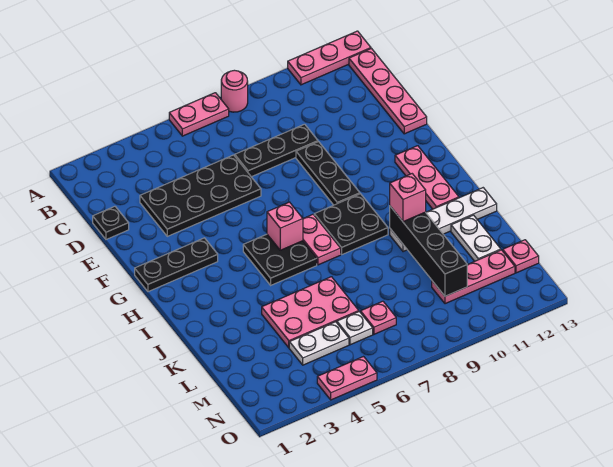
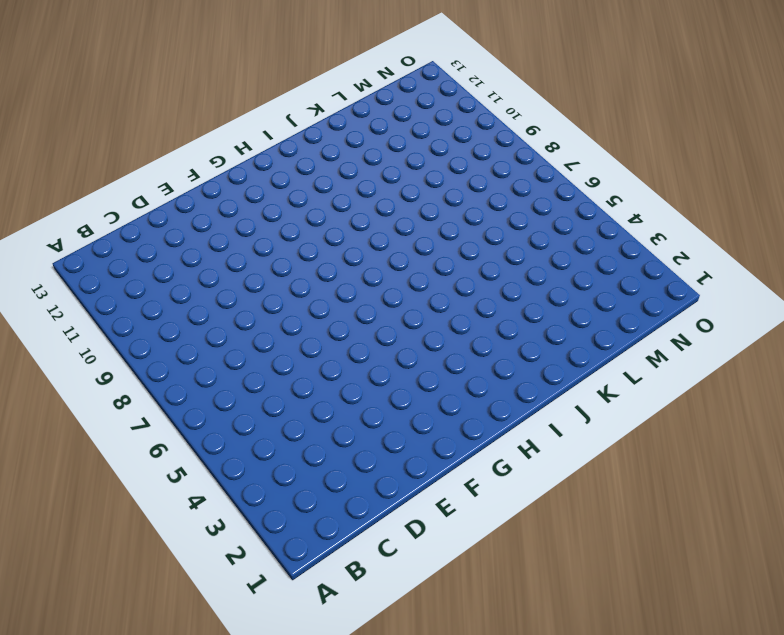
none -> pink plate A6:A7 level 1
none -> pink round brick A8 level 1
none -> pink plate A11:A13 level 1

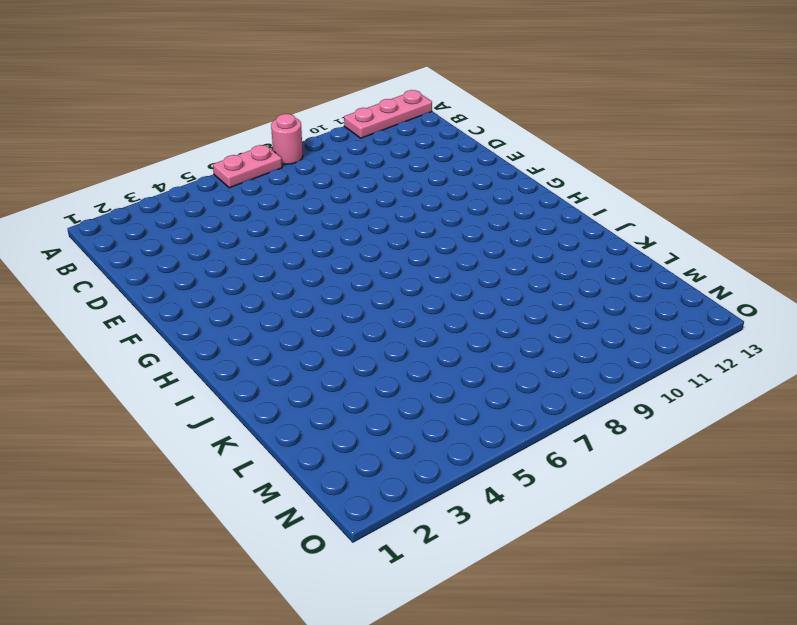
none -> pink plate B13:E13 level 1
none -> black plate D1 level 1
none -> black plate D3:E6 level 1

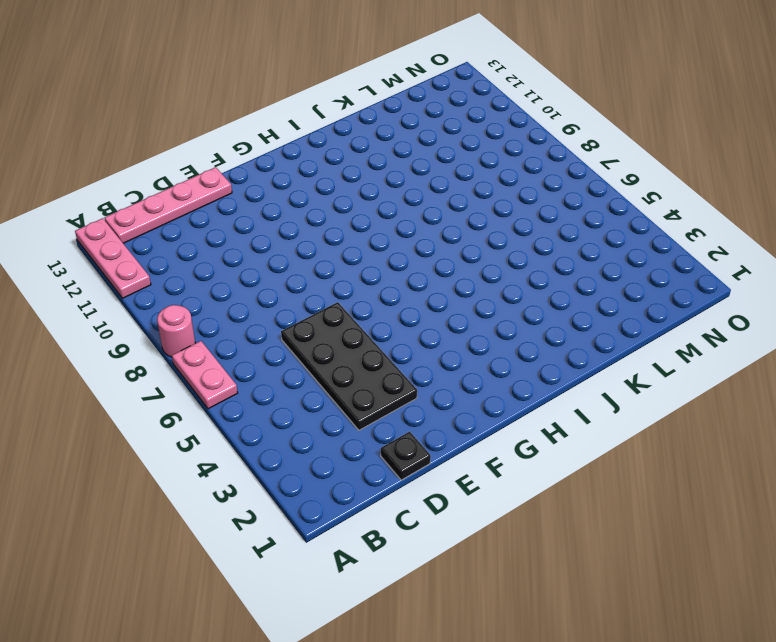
none -> black plate D7:D9 level 1
none -> black plate E9:G9 level 1
none -> black plate G1:G3 level 1

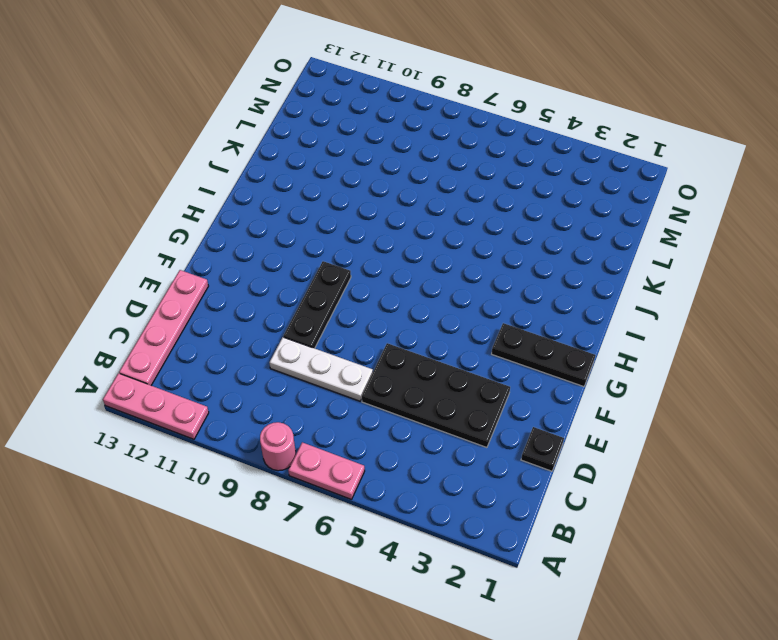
white plate D7:D9 level 1 -> black plate D7:D9 level 1
none -> pink plate G12:I12 level 1
none -> black plate H5:I6 level 1
none -> pink plate H7:I7 level 1

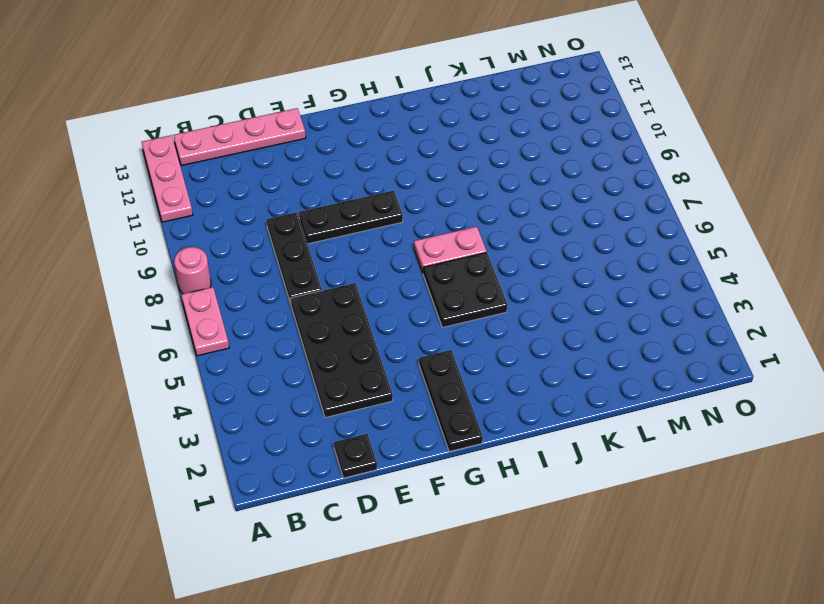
none -> pink plate G12:I12 level 1
none -> black plate H8:I9 level 1
none -> white plate J10:J13 level 1

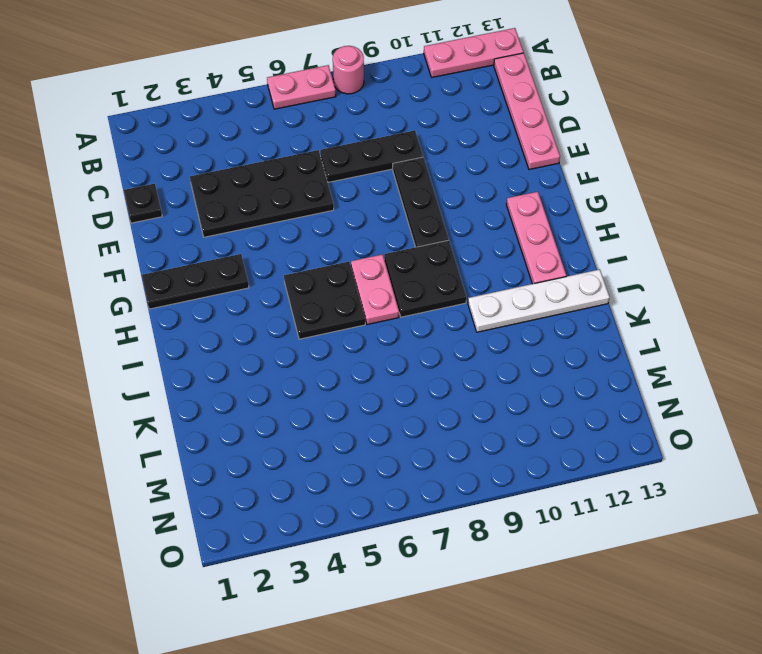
none -> pink plate K4:L6 level 1
none -> white plate K12:L12 level 1
none -> white plate M4:M5 level 1

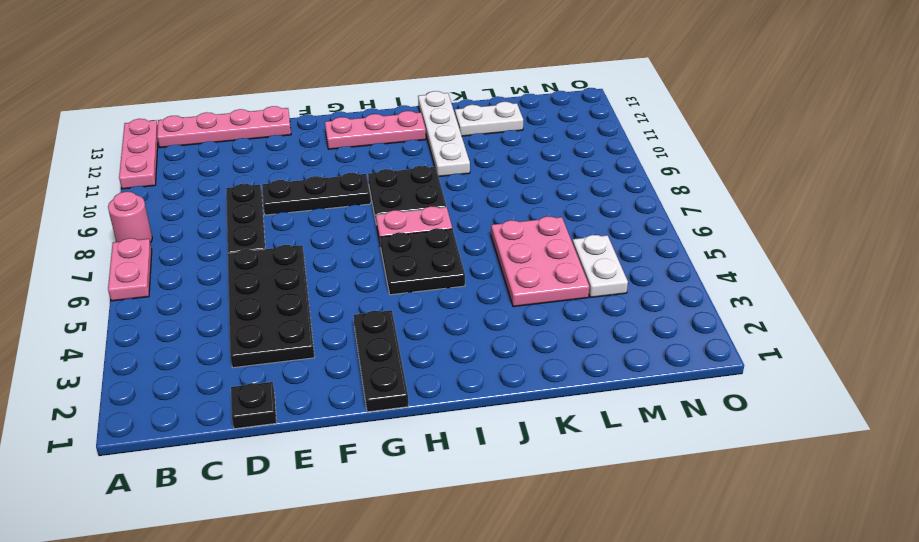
none -> white plate M6 level 1
none -> pink plate M7 level 1
none -> pink plate M10:M12 level 1

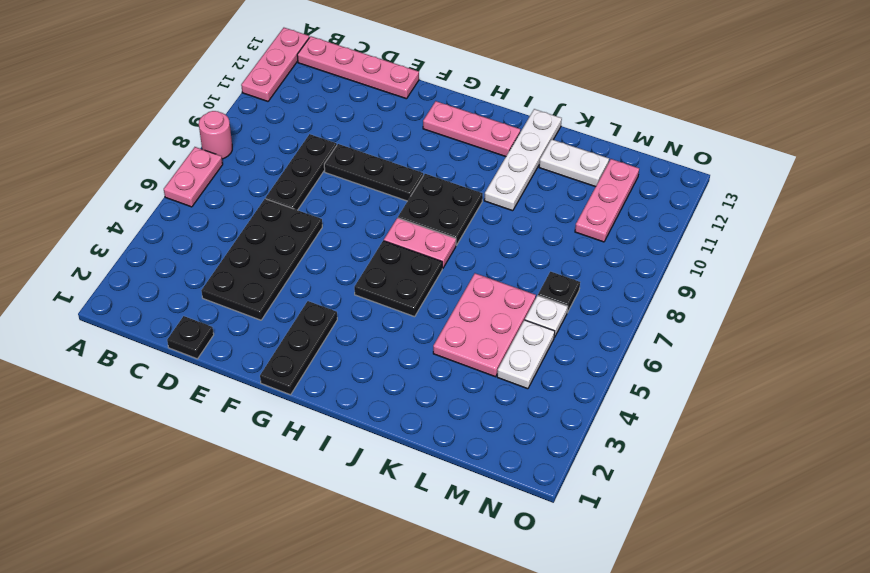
black plate M7 level 1 -> pink plate M7 level 1
none -> pink plate M13 level 1
none -> pink plate O4:O5 level 1
none -> pink brick H6 level 2

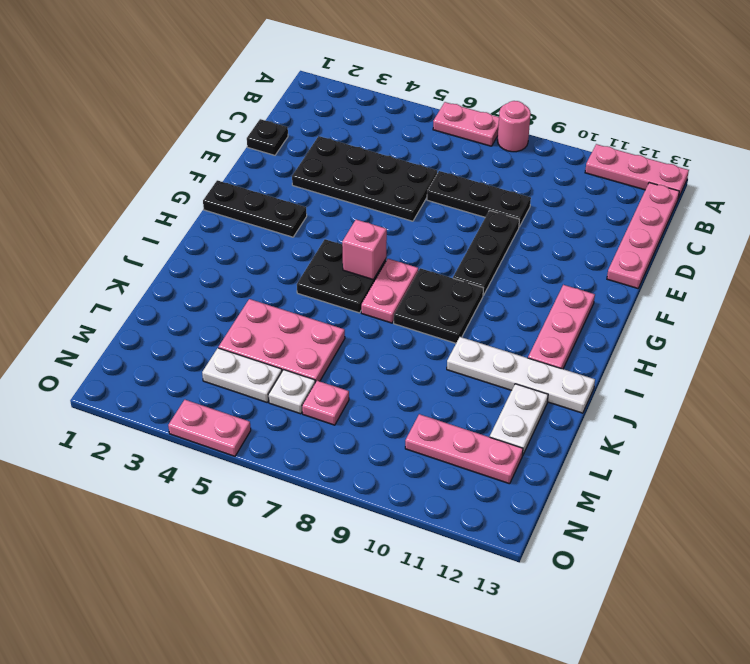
none -> pink plate M13 level 1
none -> black brick J10:M10 level 2
none -> pink brick J10 level 3

